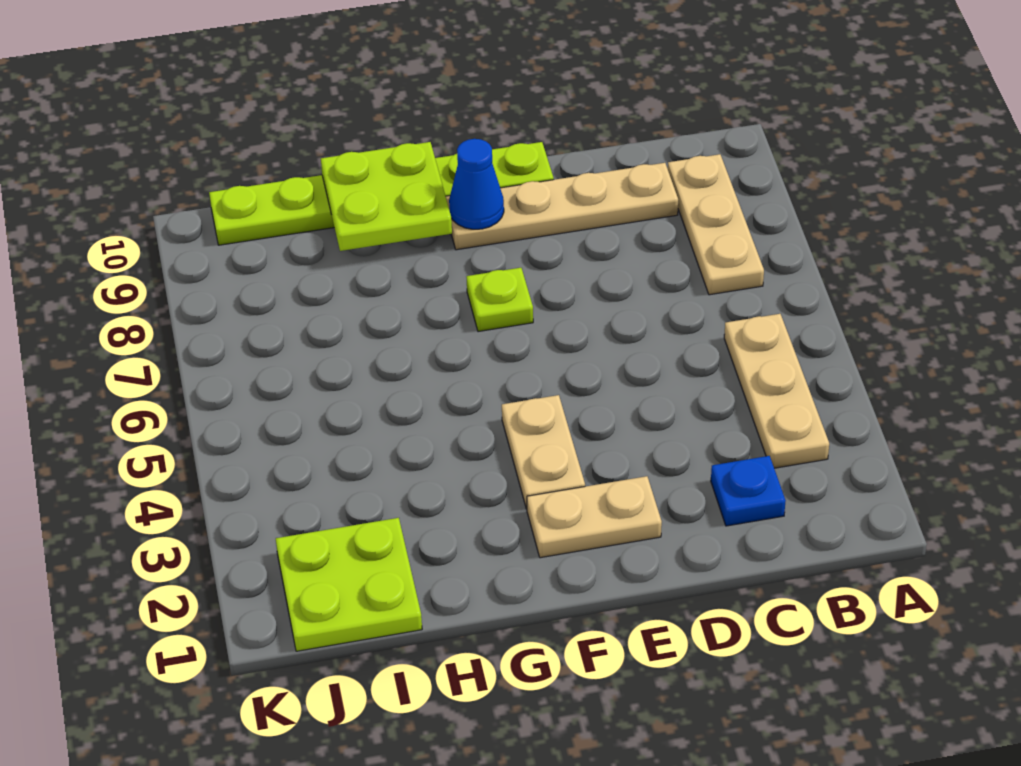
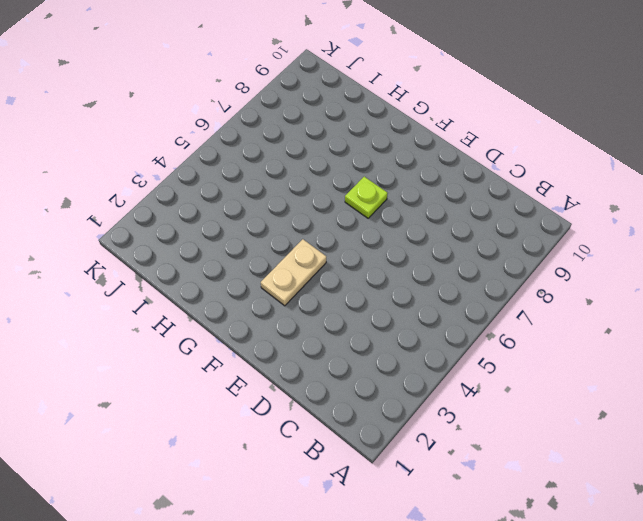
none -> tan plate B3:B5 level 1
none -> tan plate B7:B9 level 1

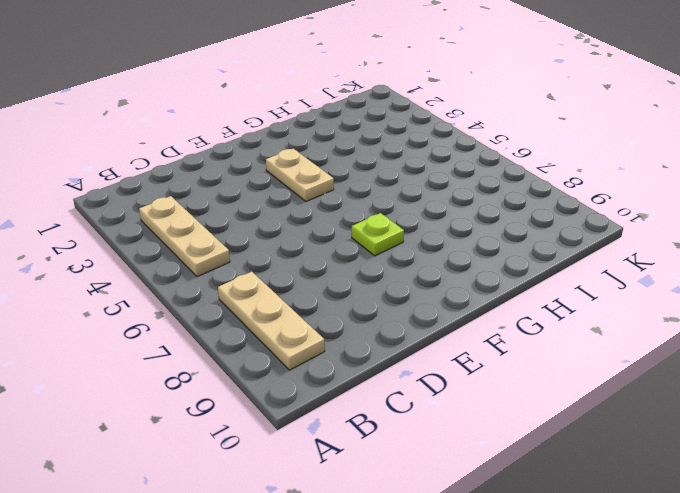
none -> blue plate C2 level 1
none -> tan plate C9:F9 level 1

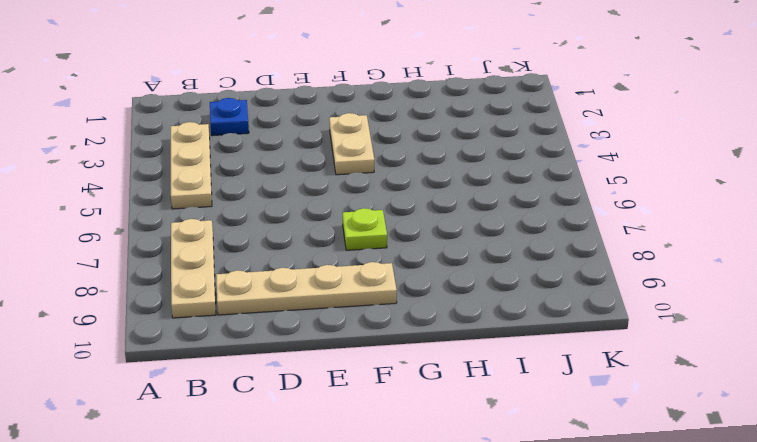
none -> tan plate E2:F2 level 1
none -> lime plate E10:J10 level 1

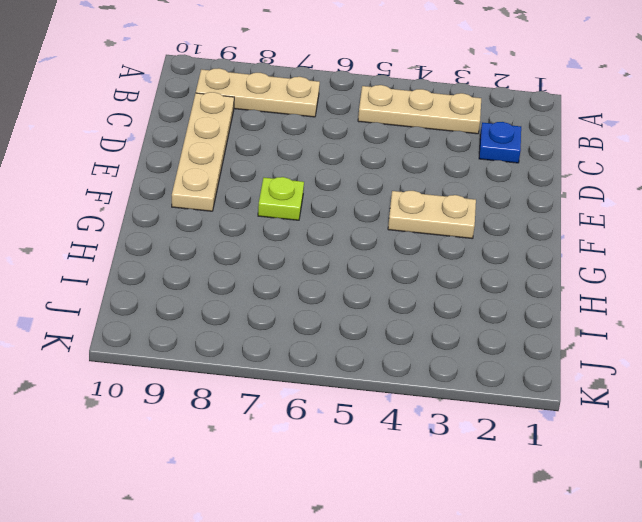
none -> tan plate E2:F2 level 1
none -> lime plate E10:J10 level 1

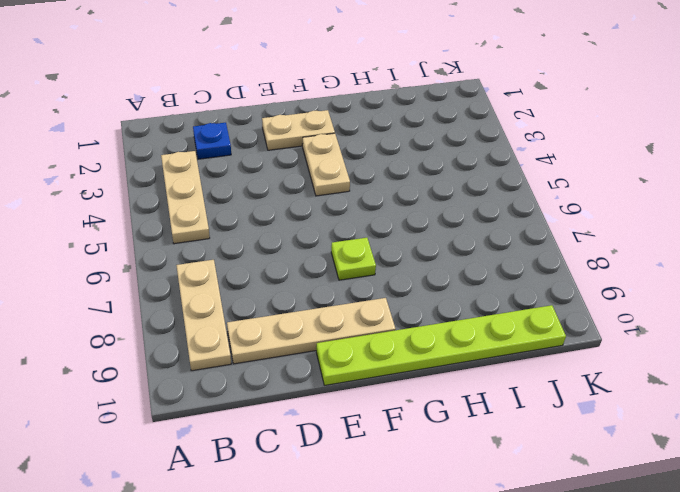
none -> lime plate I1:J2 level 1
none -> blue cone F9 level 2

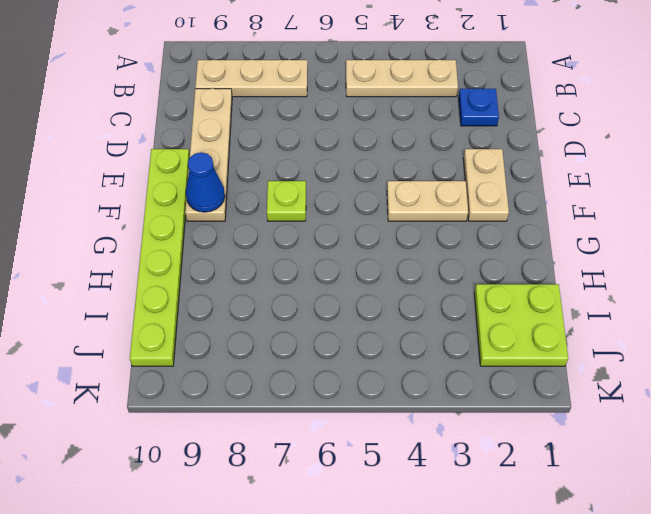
none -> lime plate G9:H10 level 2

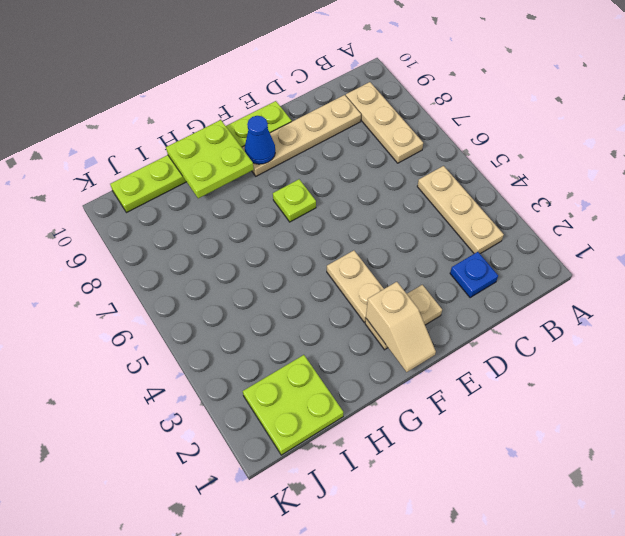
tan slope F1:F2 level 2 top 2 -> none

